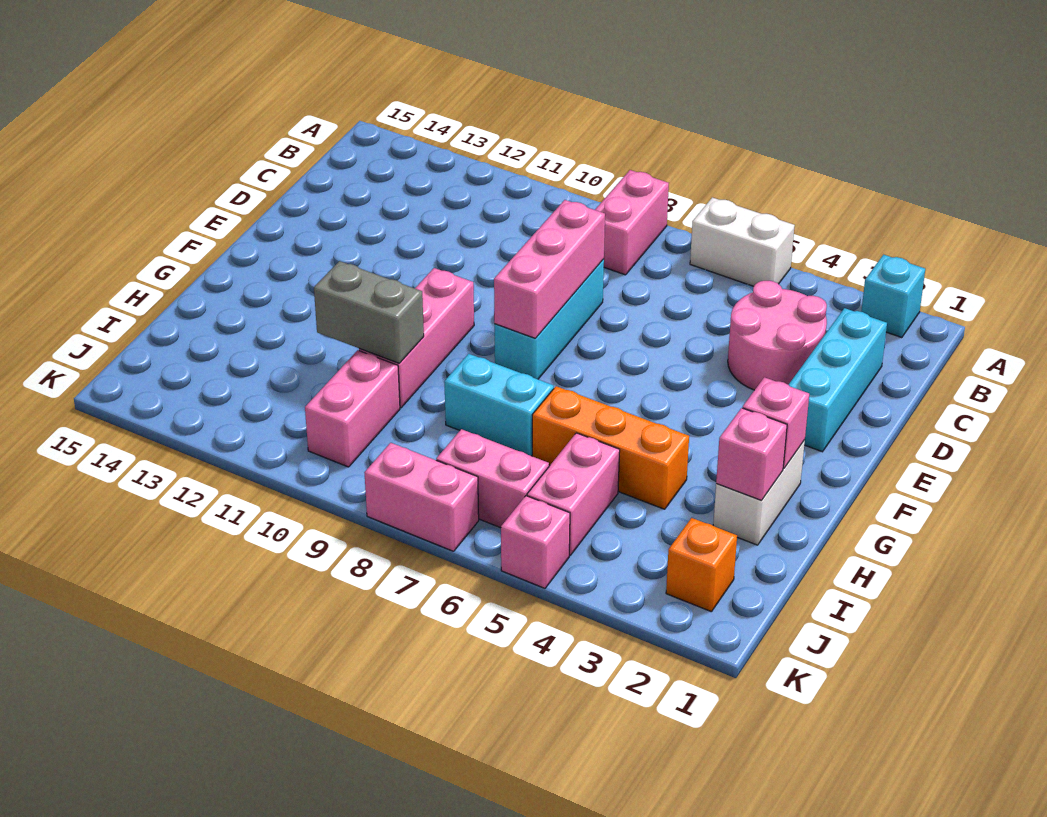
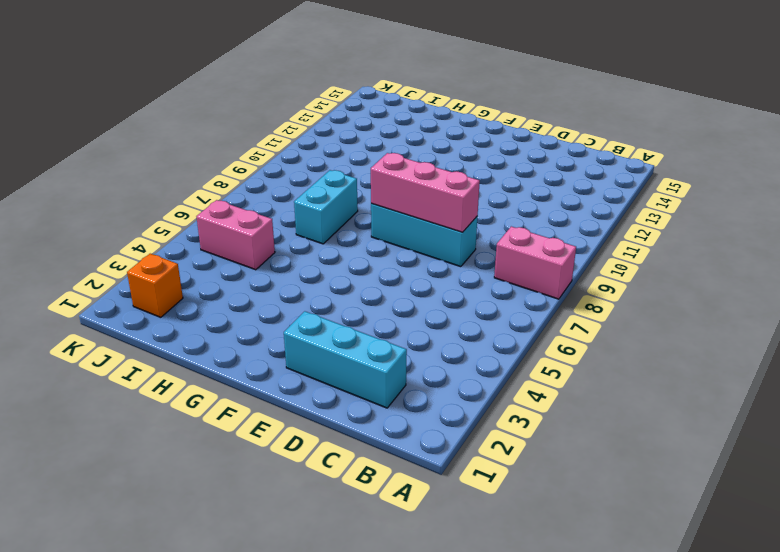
none -> cyan brick A2 level 1
none -> white brick A5:A6 level 1
none -> pink round brick C3:D4 level 1

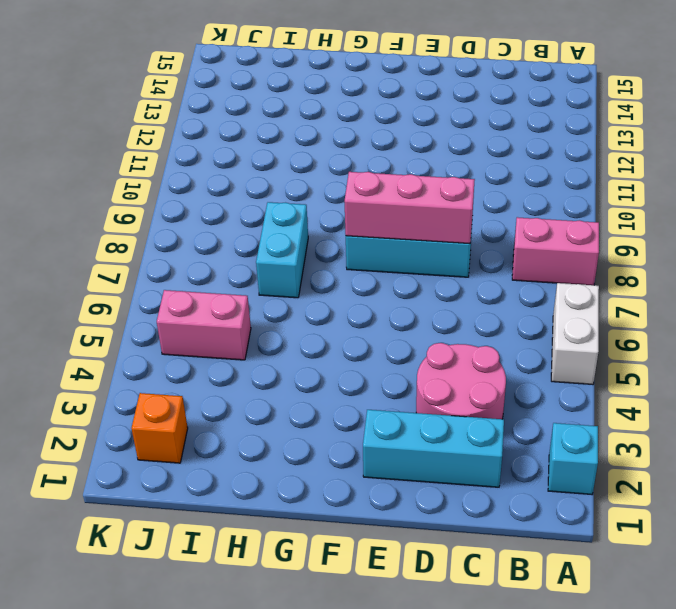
none -> pink brick F10:H10 level 1
none -> white brick G2:H2 level 1
none -> orange brick H4:H6 level 1

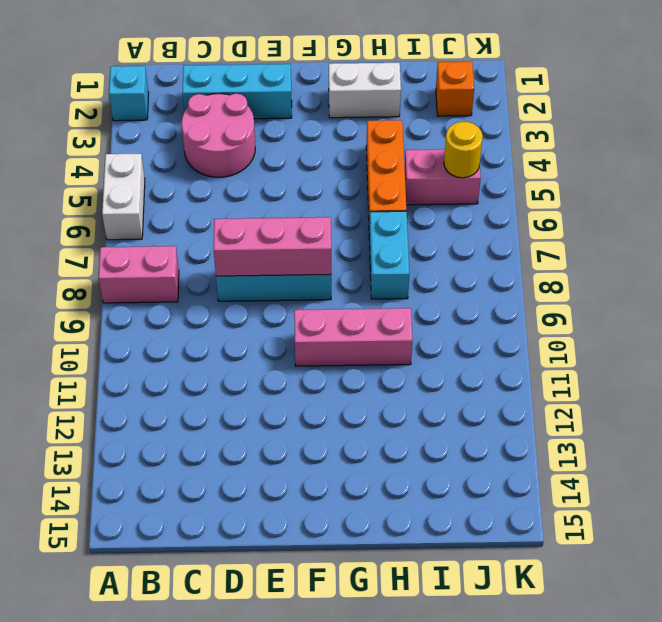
yellow round brick J5 level 2 -> none
none -> pink brick I10:J10 level 1
none -> pink brick J6:J7 level 1
none -> pink brick K5 level 1

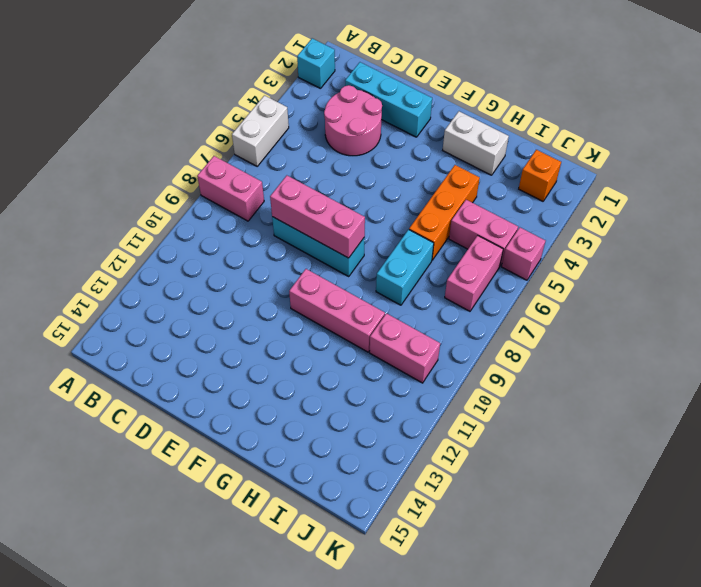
none -> pink brick K7:K8 level 1
none -> pink brick G2 level 2
none -> pink brick H2 level 2

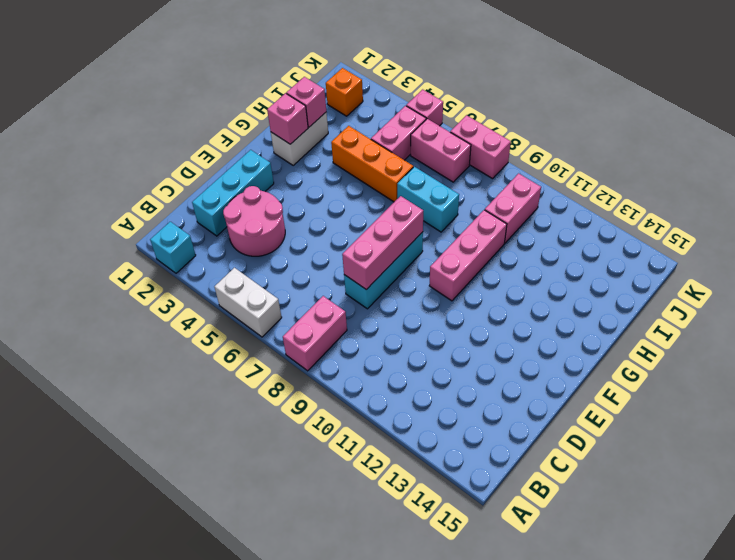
none -> grey brick H10:H11 level 2

